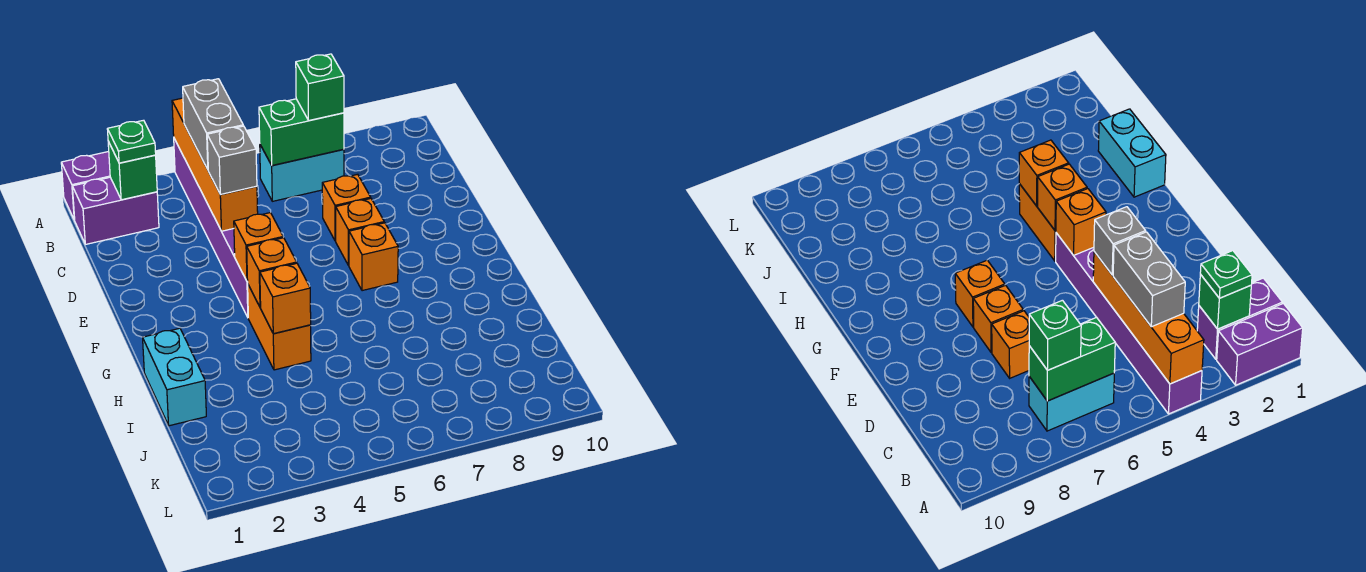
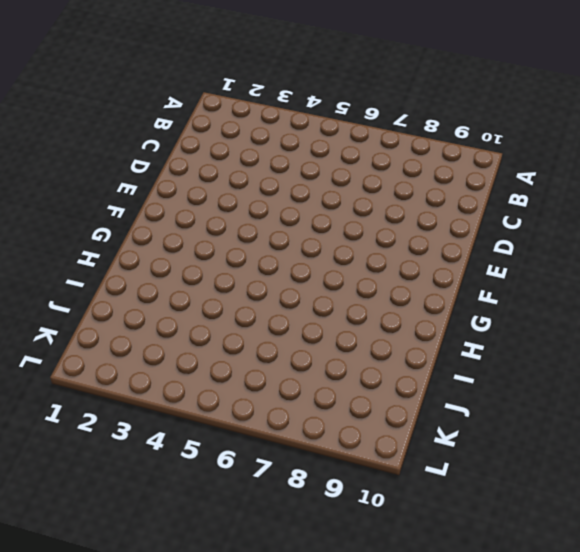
none -> purple brick A1:A2 level 1
none -> purple brick A4:F4 level 1
none -> purple brick B1:B2 level 1

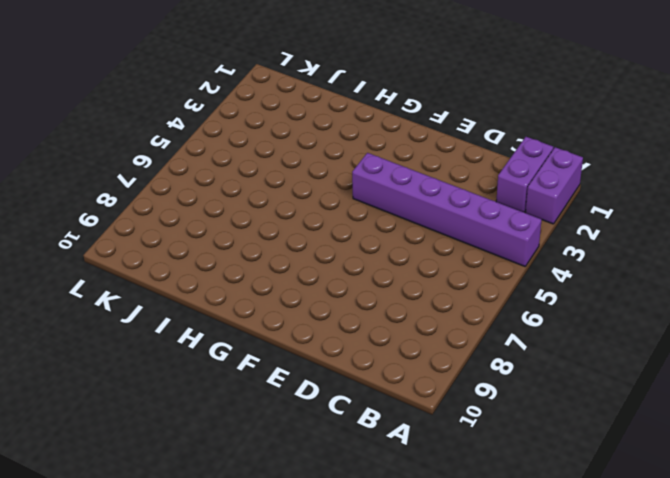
none -> cyan brick B6:B7 level 1
none -> orange brick D7 level 1
none -> orange brick E7 level 1

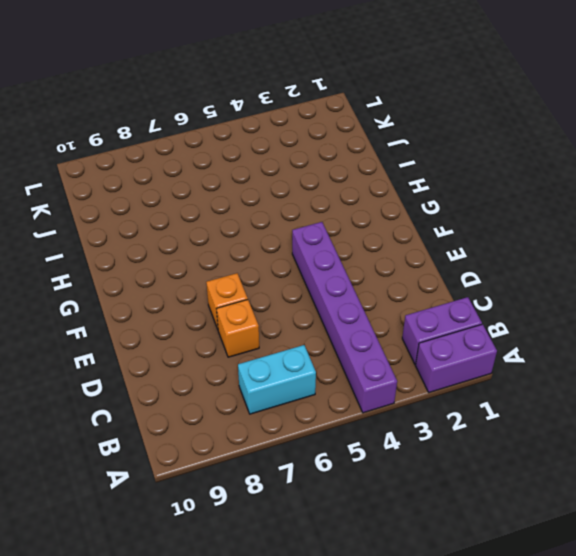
none -> orange brick F7 level 1
none -> orange brick G4:H4 level 1
none -> cyan brick H1:I1 level 1

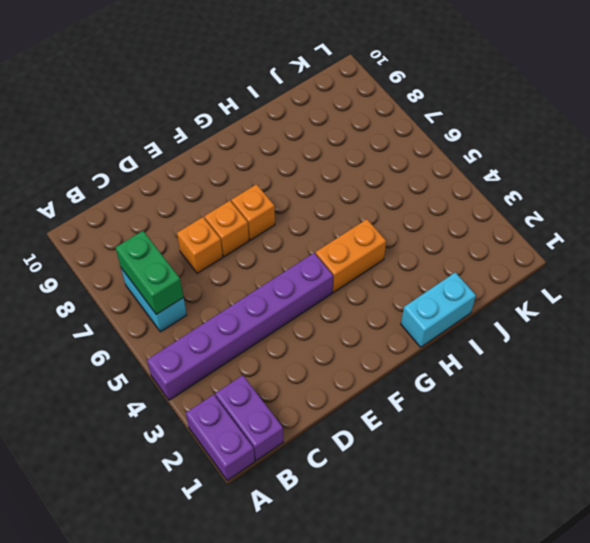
none -> orange brick A4:D4 level 2
none -> green brick B2 level 2
none -> orange brick F4 level 2

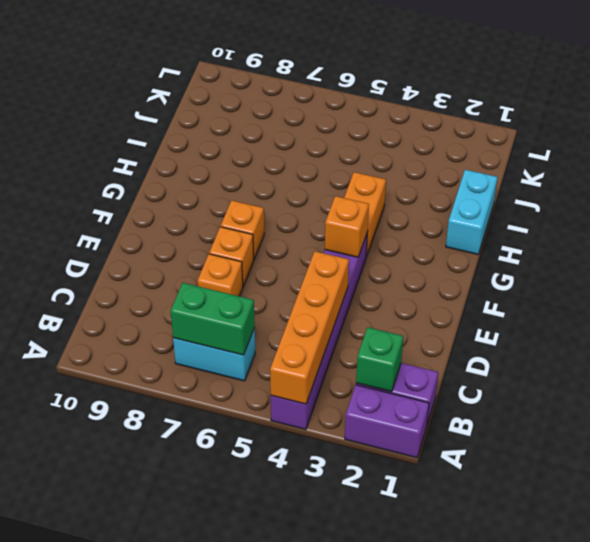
none -> orange brick G4 level 2
none -> orange brick H4 level 2
none -> green plate B2 level 3

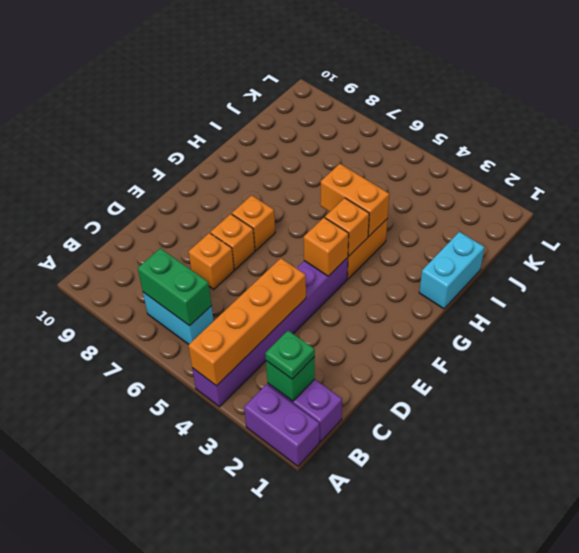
orange brick H4:H5 level 2 -> orange brick H4 level 2
none -> grey brick B4:C4 level 3
none -> green brick B7 level 3
none -> grey brick D4 level 3

